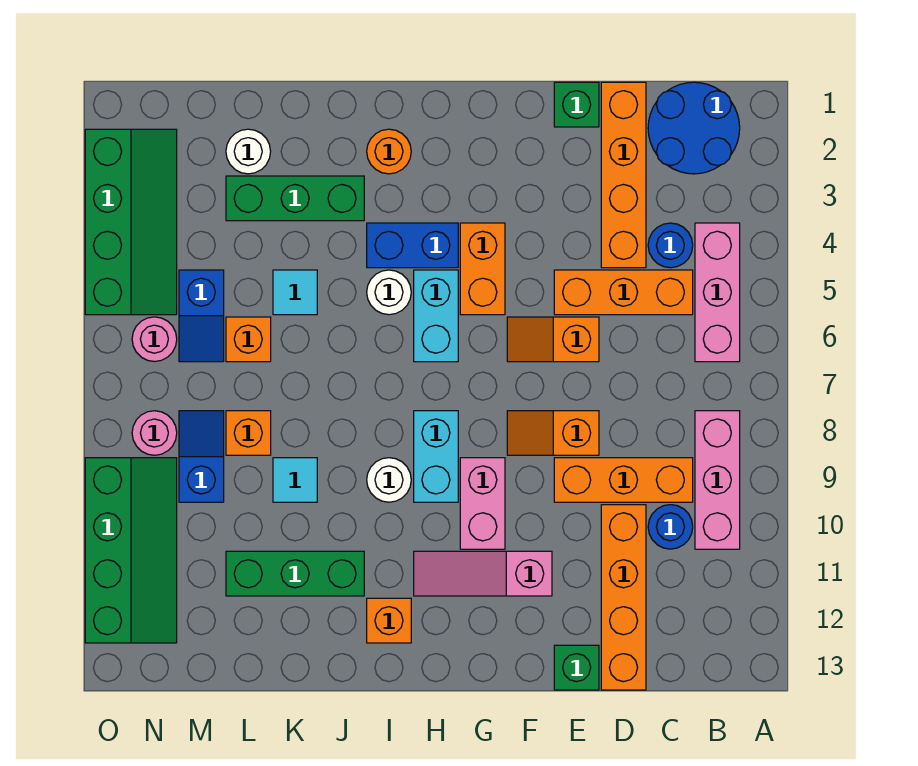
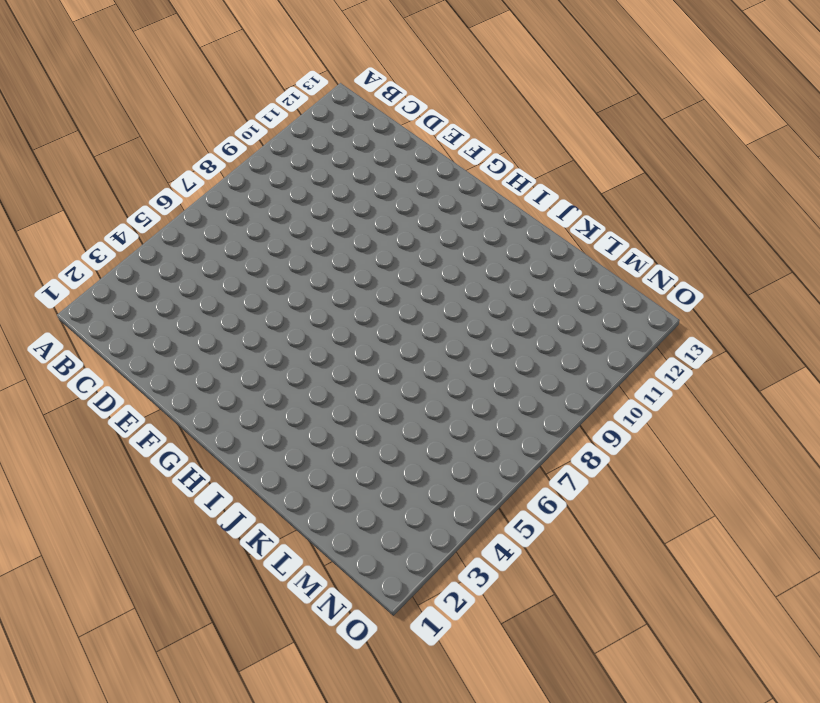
none -> blue round brick B1:C2 level 1
none -> pink brick B4:B6 level 1
none -> pink brick B8:B10 level 1
none -> blue round brick C4 level 1

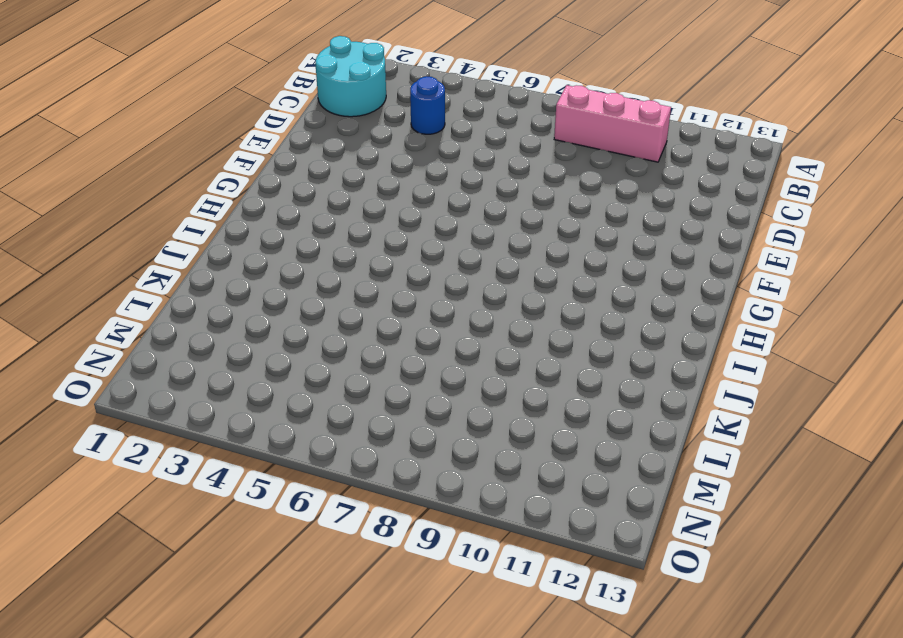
cyan round brick B1:C2 level 1 -> blue round brick B1:C2 level 1
none -> pink brick B4:B6 level 1
none -> orange brick C5:E5 level 1
none -> orange brick C9:E9 level 1
none -> blue round brick C10 level 1

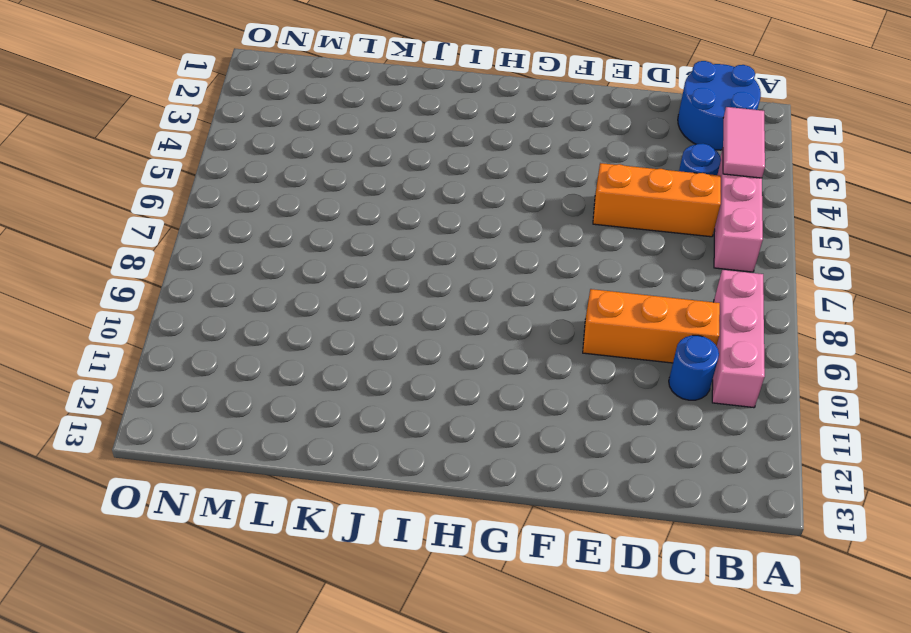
pink tile B3:B4 level 2 -> none
none -> orange brick D1:D4 level 1
none -> orange brick D10:D13 level 1
none -> green brick E1 level 1
none -> orange slope E6:F6 level 1 top E

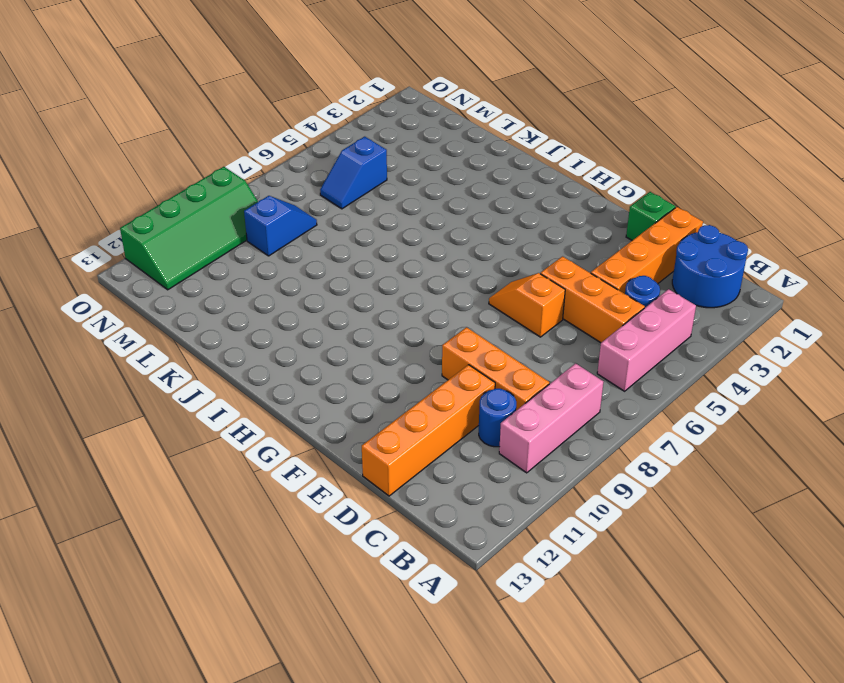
none -> orange slope E8:F8 level 1 top E
none -> green brick E13 level 1
none -> pink slope F11:H11 level 1 top F
none -> orange brick G4:G5 level 1

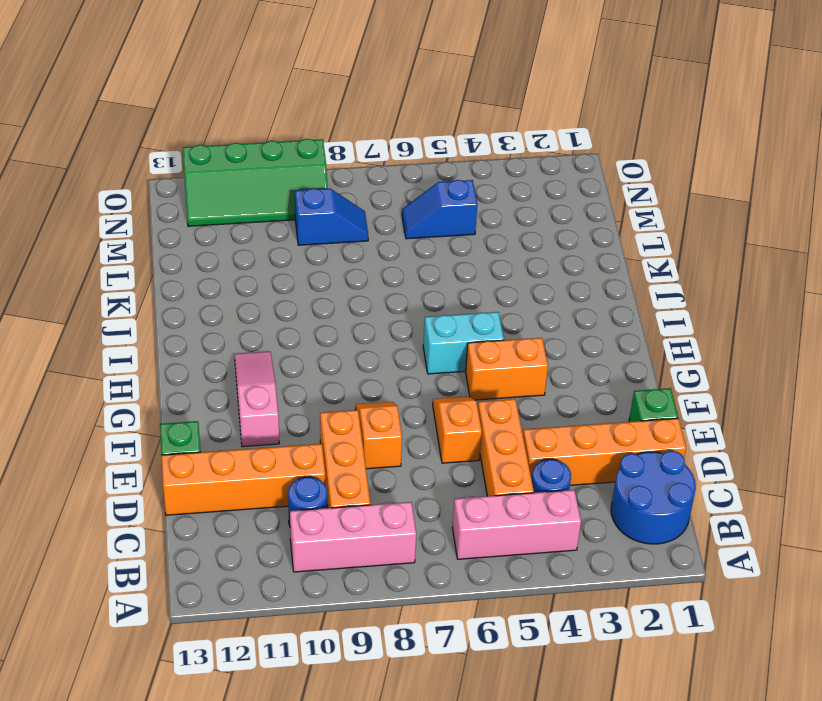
none -> pink brick G9:G10 level 1
none -> blue brick H4:I4 level 1
none -> cyan brick H8:H9 level 1
none -> orange round brick I2 level 1

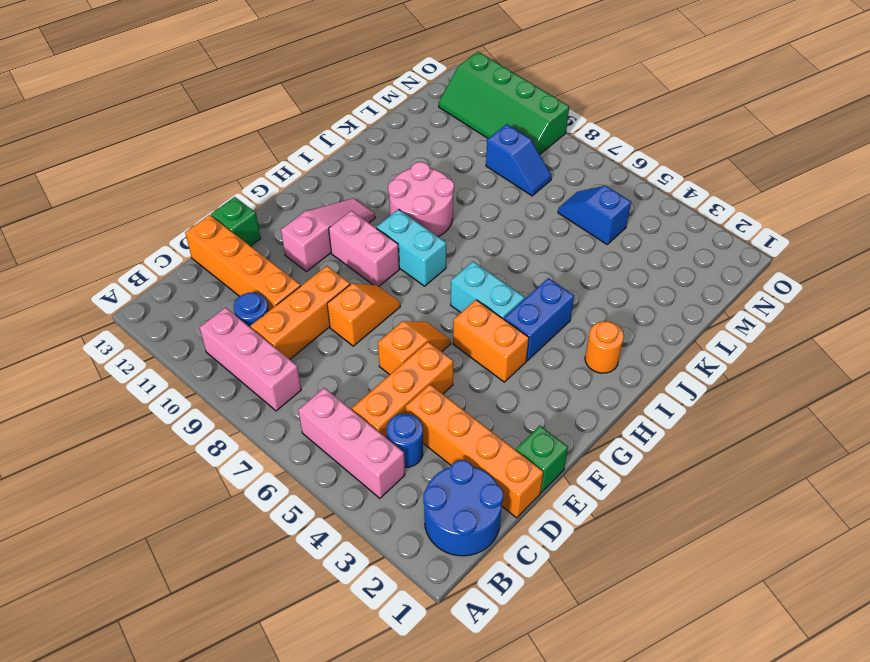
pink round brick I9:J10 level 1 -> white round brick I9 level 1
none -> white round brick I5 level 1
none -> orange brick I12 level 1
none -> green brick J3:L3 level 1
none -> green brick J11:L11 level 1

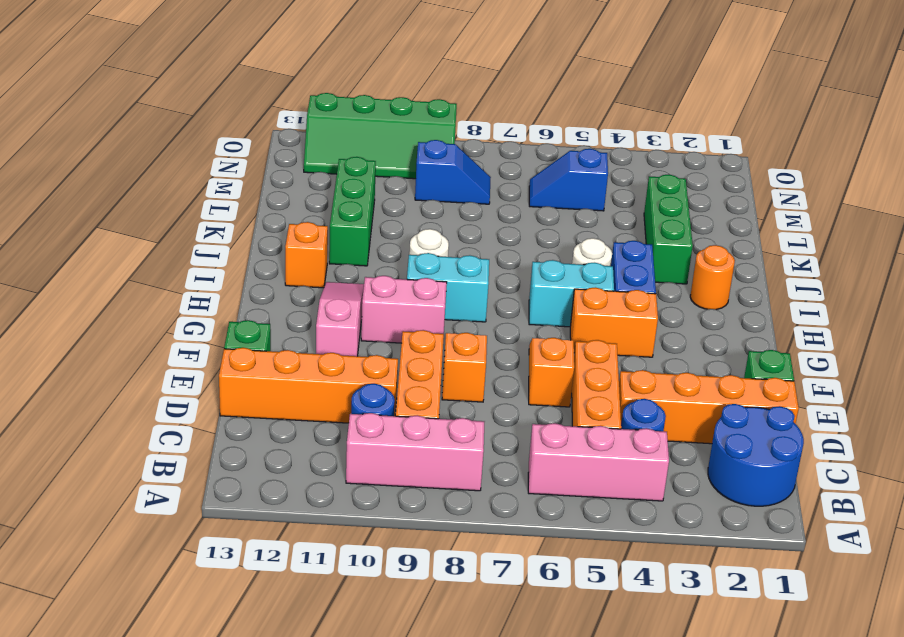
none -> cyan tile K5 level 1
none -> cyan tile K9 level 1
none -> white round brick L2 level 1
none -> orange brick L6 level 1

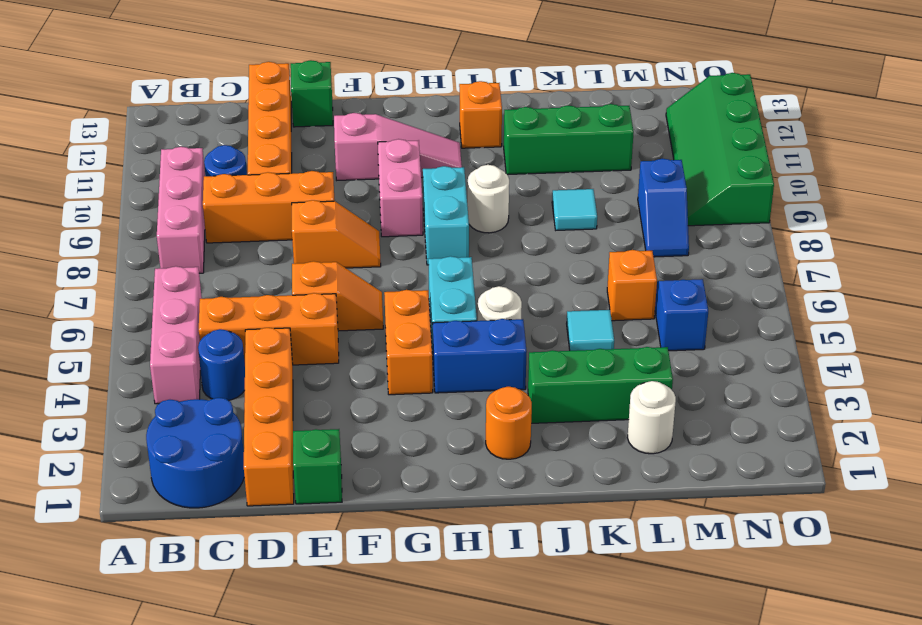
none -> orange brick L8 level 1
none -> green slope N2:O5 level 1 top O
none -> pink round brick N6 level 1
none -> pink round brick N8 level 1

